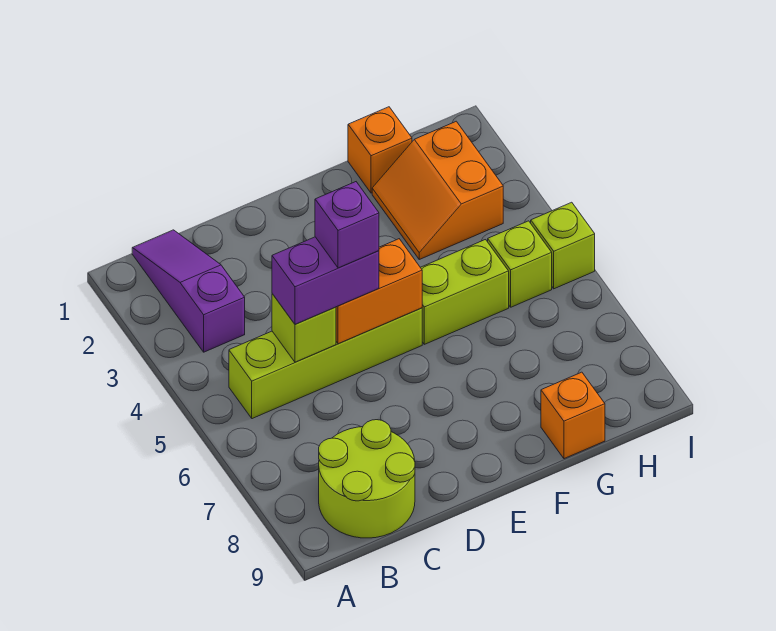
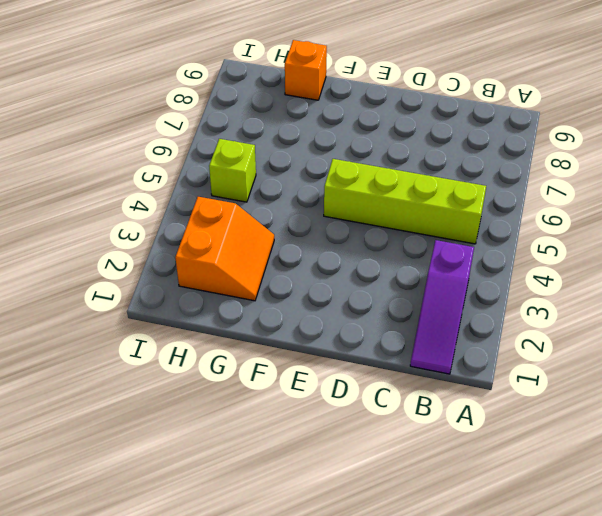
none -> lime round brick B8:C9 level 1
none -> lime brick F5:G5 level 1
none -> orange brick G1 level 1

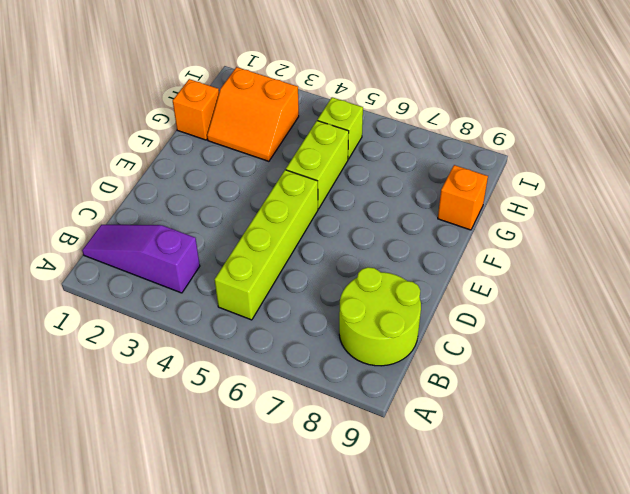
none -> lime brick I5 level 1
none -> lime brick C5 level 2
none -> orange brick D5:E5 level 2

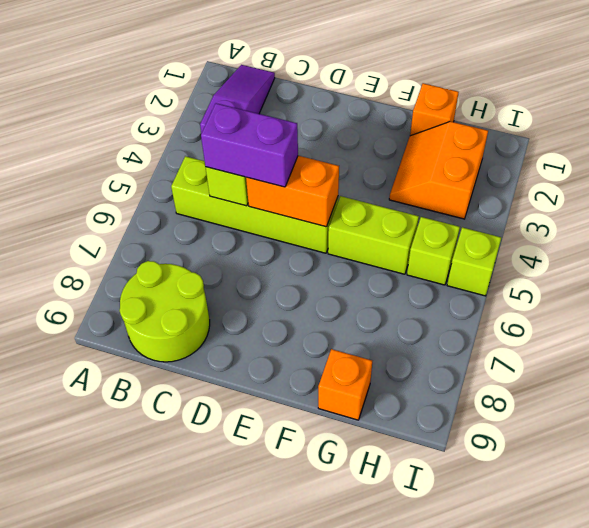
none -> purple brick D5 level 4

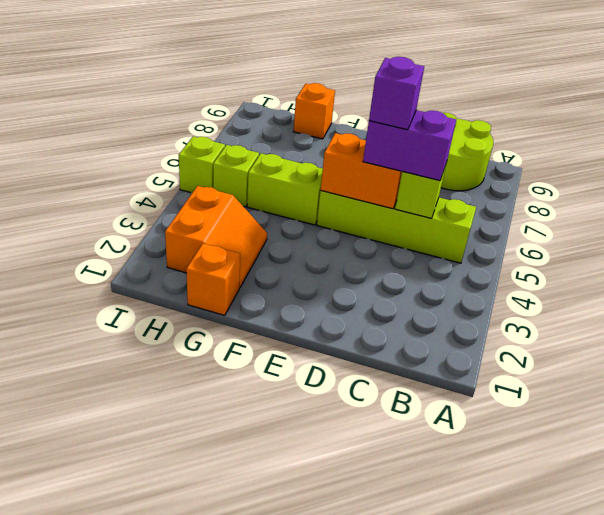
none -> purple slope B1:B3 level 1 top 3

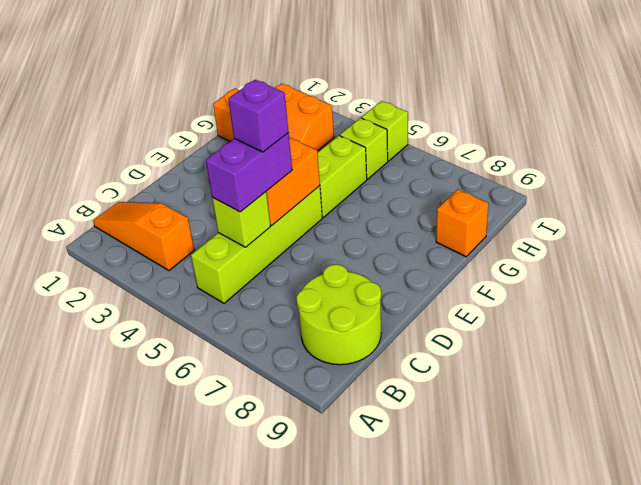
orange slope B1:B3 level 1 top 3 -> purple slope B1:B3 level 1 top 3

